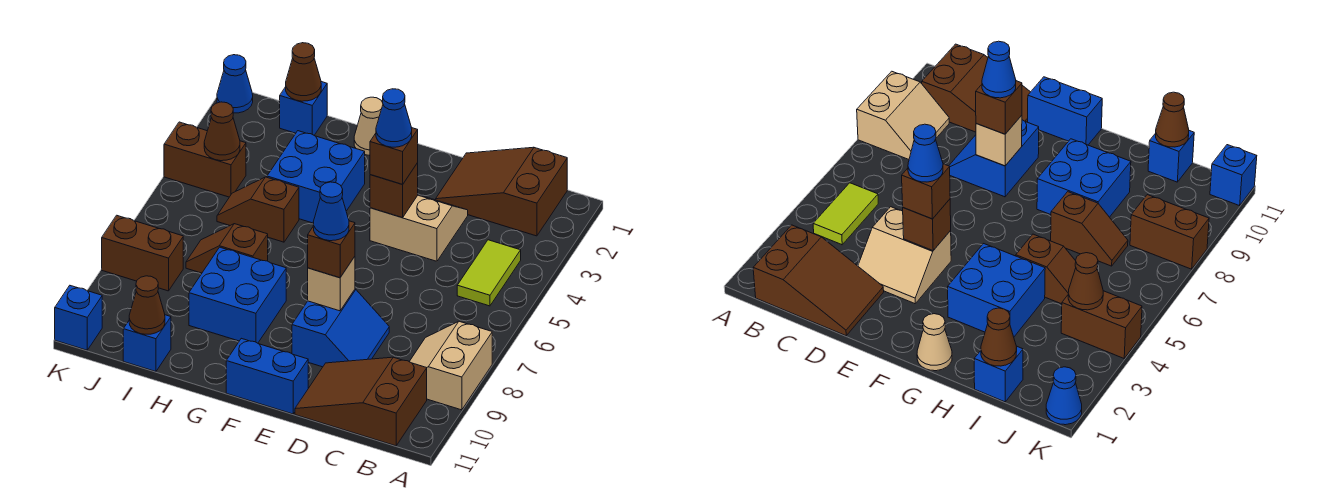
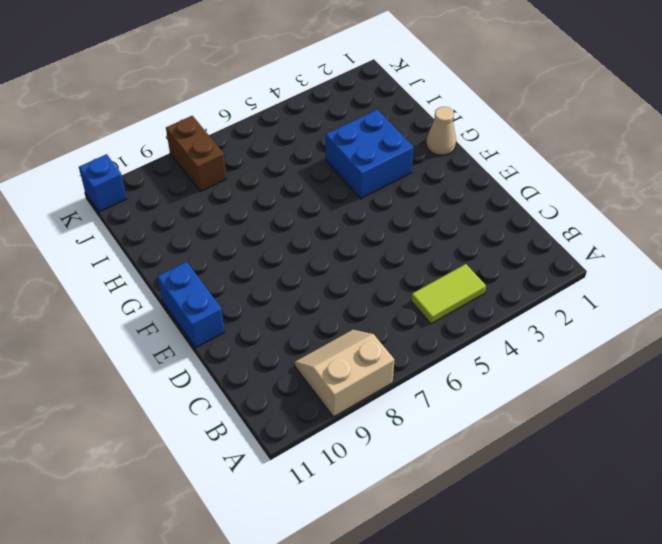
none -> brown slope B1:D2 level 1 top B
none -> brown slope B10:D11 level 1 top B
none -> tan slope D3:E4 level 1 top 4

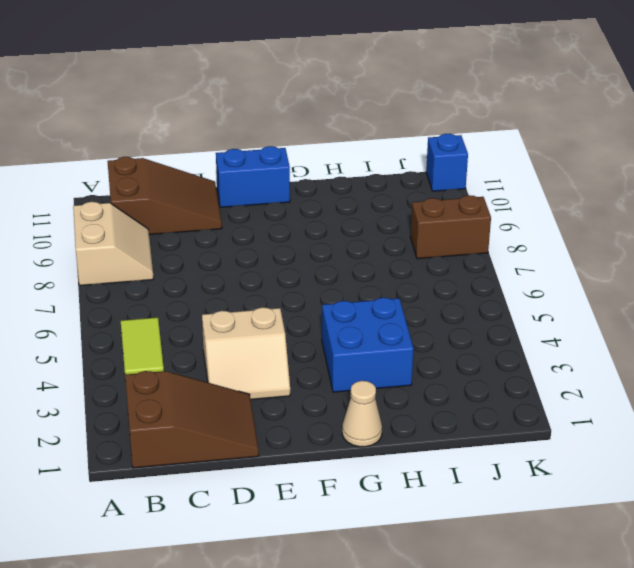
none -> blue slope D8:E9 level 1 top E
none -> blue brick G8:H9 level 1
none -> brown slope H5:I5 level 1 top H

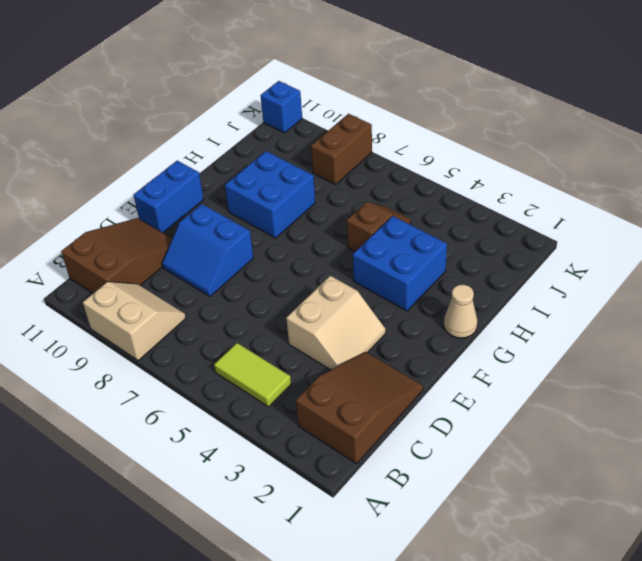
none -> brown slope H7:I7 level 1 top H
none -> blue brick I1 level 1
none -> blue brick I11 level 1

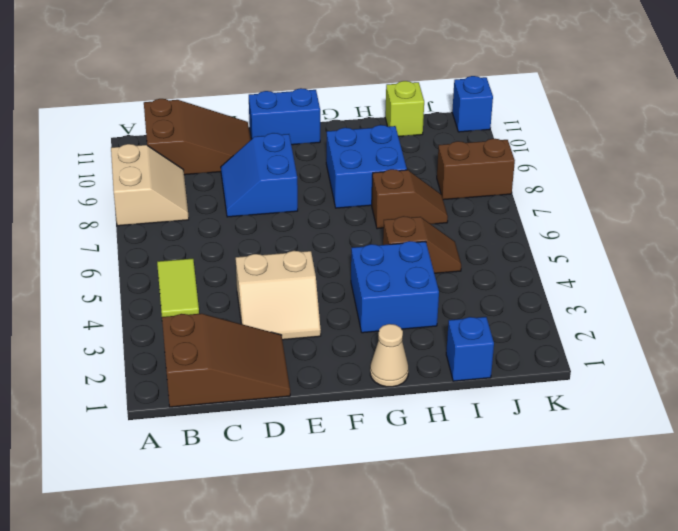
lime brick I11 level 1 -> blue brick I11 level 1
none -> brown brick J4:K4 level 1
none -> blue cone K1 level 1
none -> brown brick E4 level 2

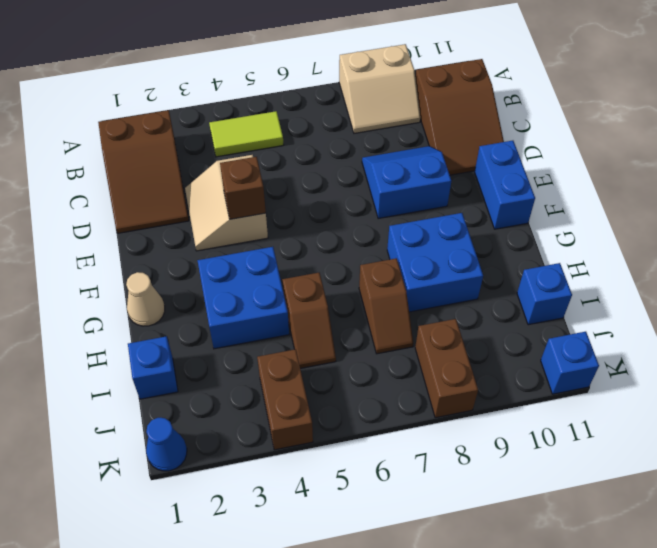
none -> tan brick E8 level 2
none -> brown cone I1 level 2
none -> brown cone I11 level 2

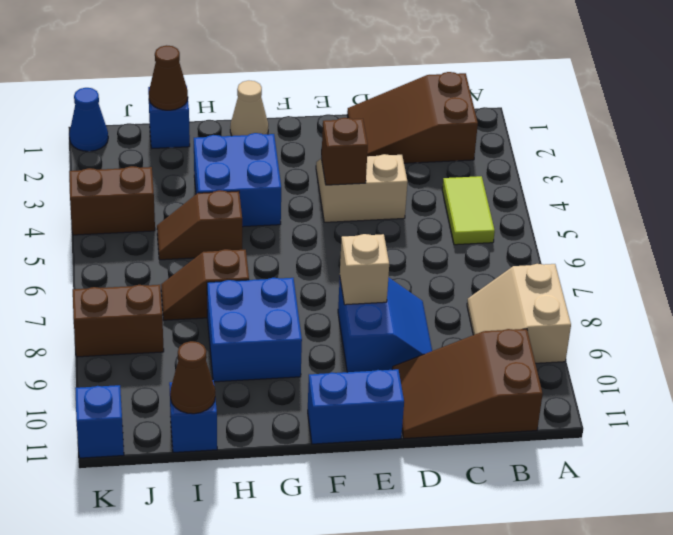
none -> brown cone J4 level 2
none -> brown brick E4 level 3
none -> brown brick E8 level 3

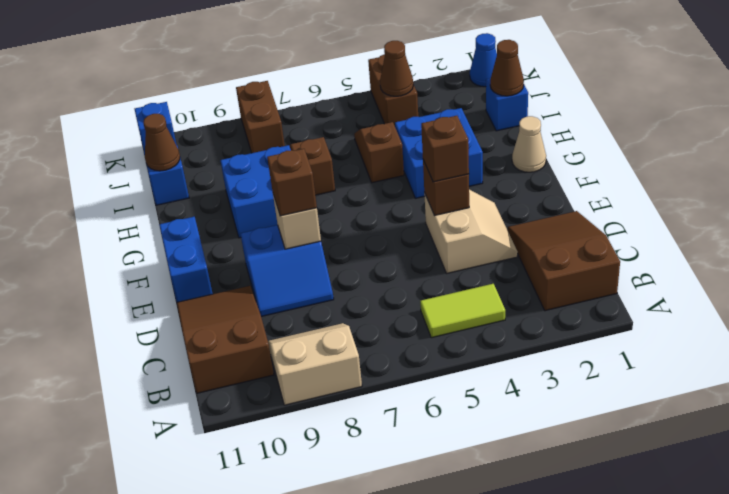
none -> blue cone E4 level 4
none -> blue cone E8 level 4

